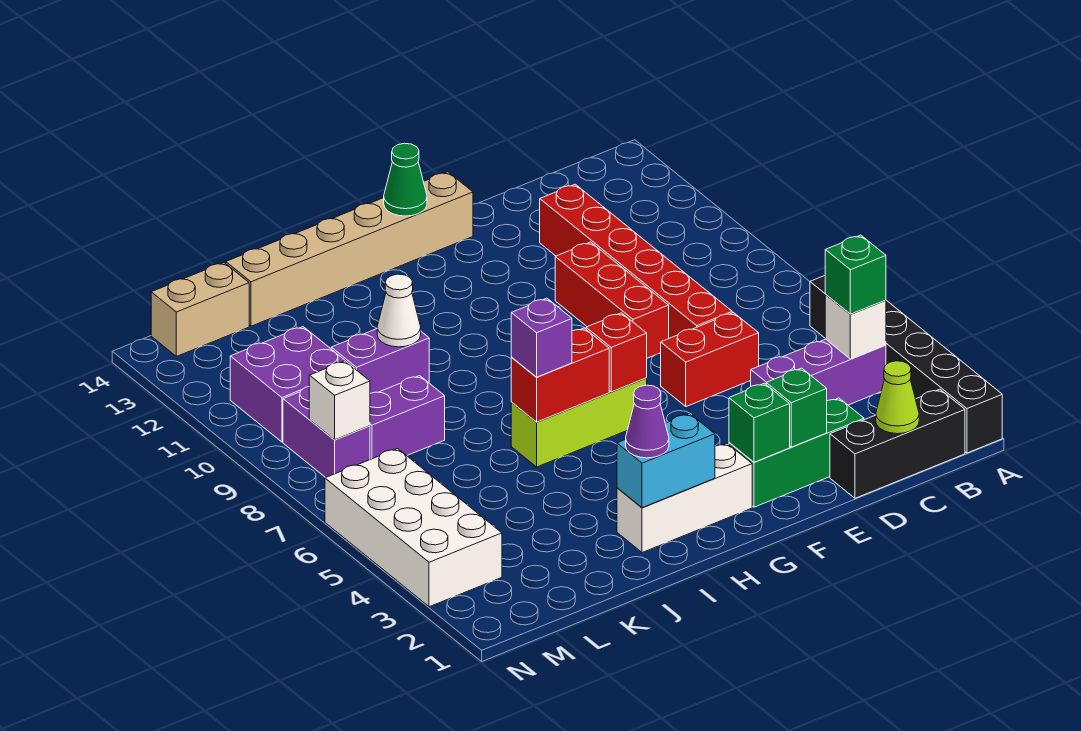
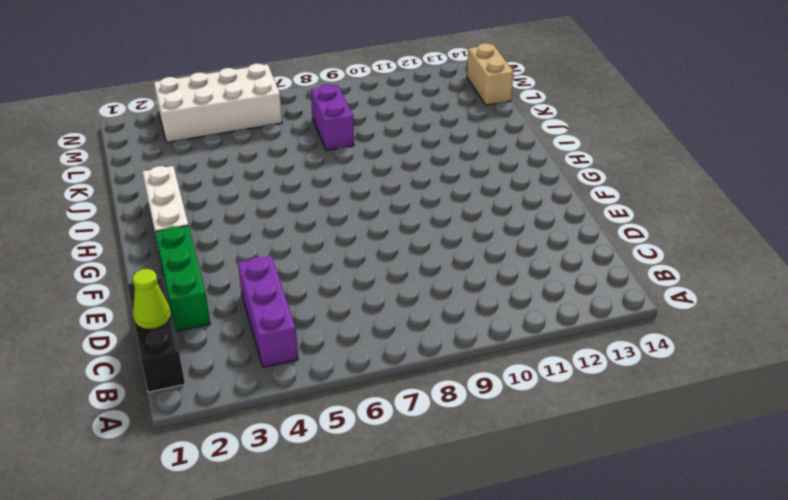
none -> black brick A1:A6 level 1
none -> red brick D6:E6 level 1
none -> red brick D7:D12 level 1

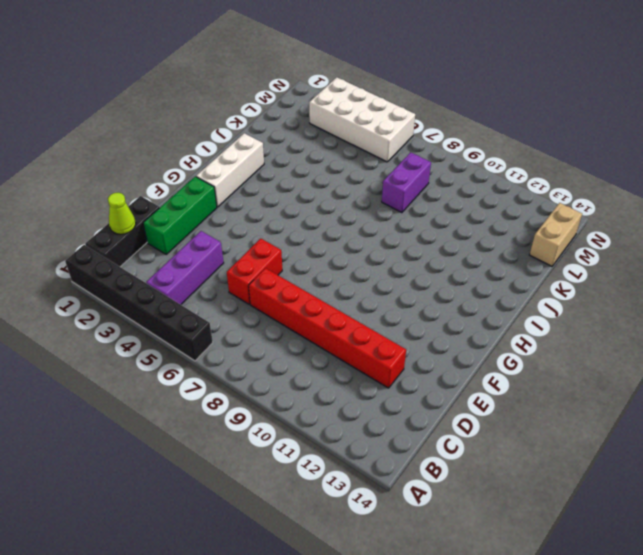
none -> red brick E8:E10 level 1
none -> tan brick F14:K14 level 1
none -> lime brick G6:I6 level 1

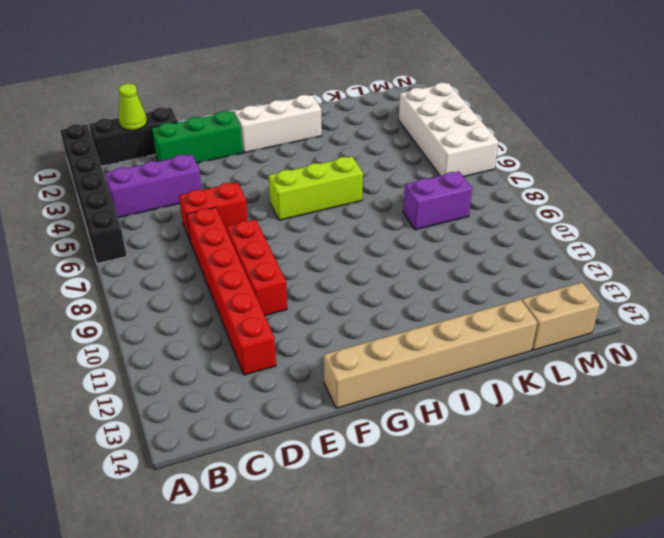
none -> purple brick J10:K10 level 1
none -> purple brick L10:M11 level 1
none -> purple brick M8:M9 level 1

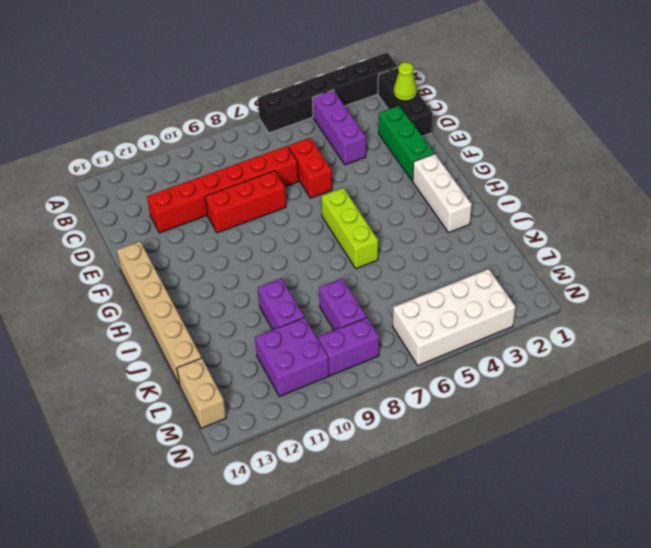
none -> white brick B4 level 2
none -> green brick E2 level 2
none -> green brick F2 level 2

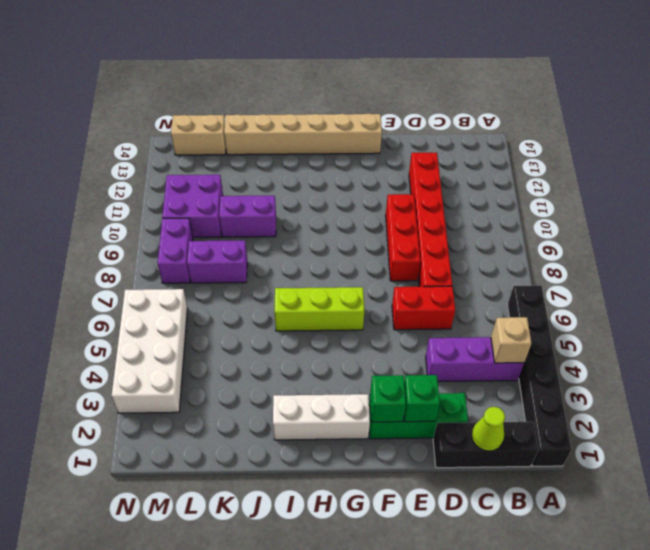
tan brick B4 level 2 -> white brick B4 level 2
none -> red brick G6 level 2
none -> green cone G14 level 2
none -> cyan brick H2:I2 level 2

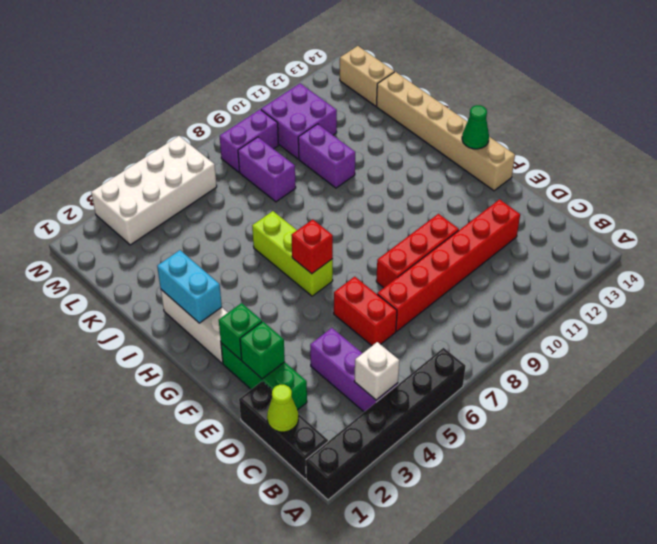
none -> red brick H6:I6 level 2
none -> white cone J10 level 2
none -> white brick M8 level 2

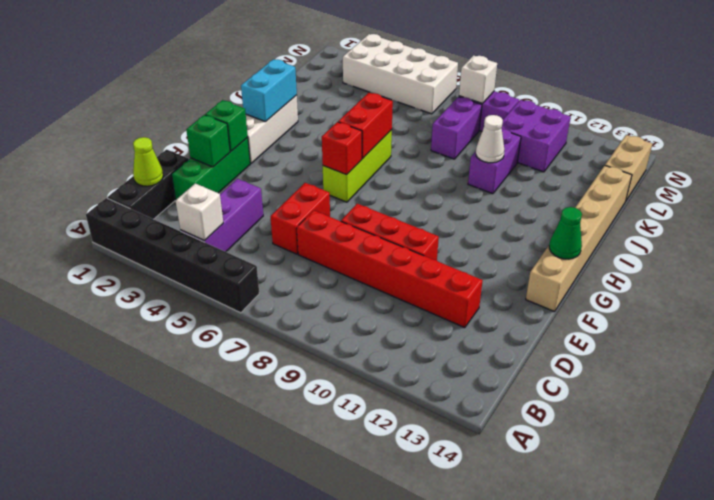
none -> green brick B4 level 3
none -> purple cone I2 level 3
none -> purple brick I6 level 3

